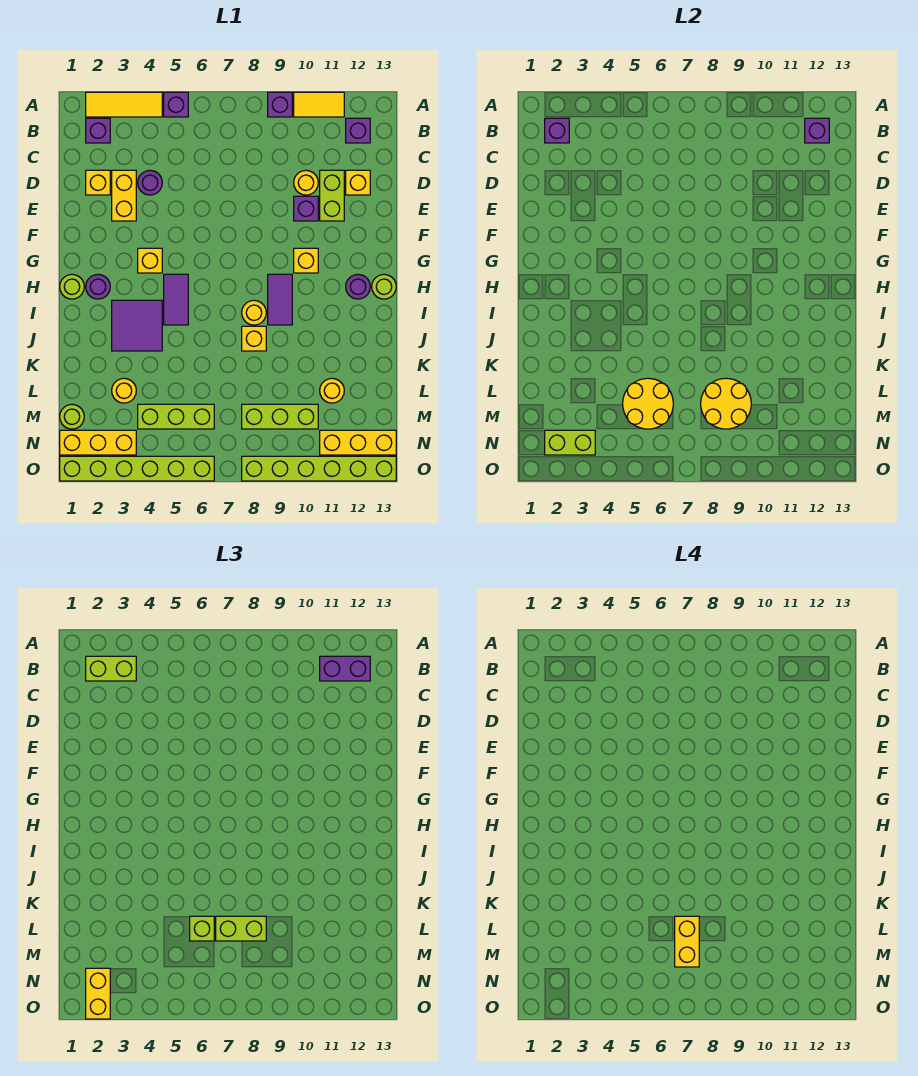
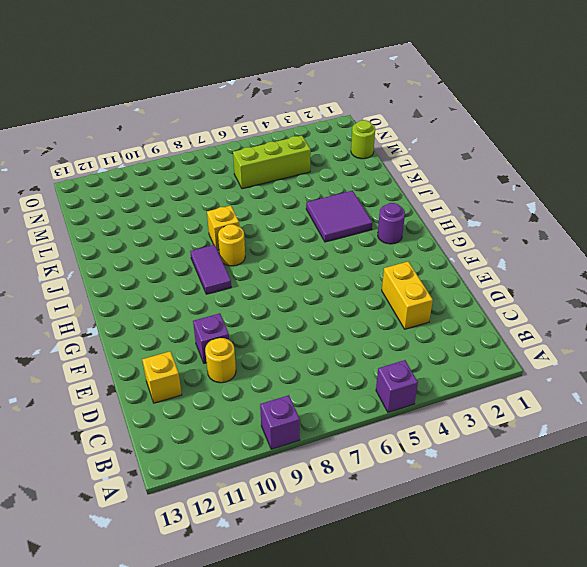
none -> yellow tile A2:A4 level 1
none -> yellow tile A10:A11 level 1
none -> purple brick B2 level 1
none -> purple brick B12 level 1

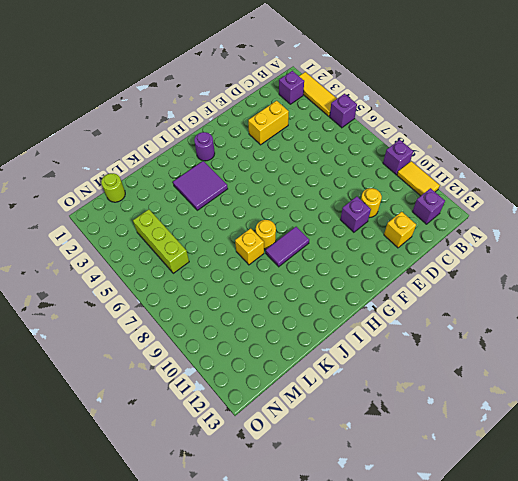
none -> yellow brick D2 level 1
none -> purple round brick D4 level 1
none -> lime brick D11:E11 level 1
none -> yellow brick G4 level 1

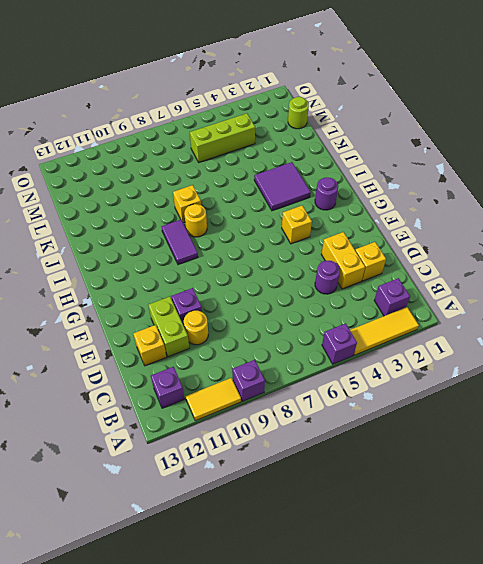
none -> yellow brick G10 level 1
none -> lime round brick H1 level 1
none -> purple tile H5:I5 level 1
none -> purple round brick H12 level 1

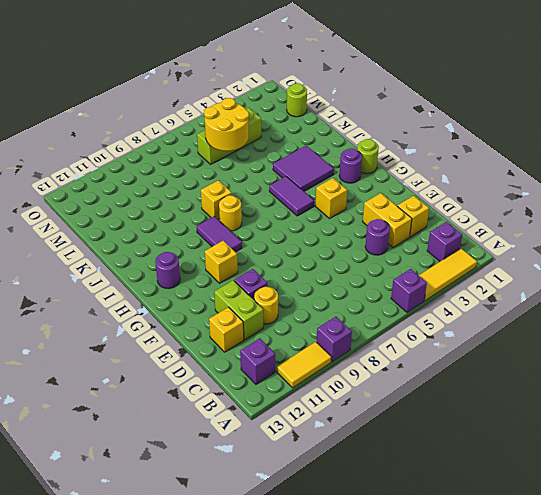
none -> lime round brick H13 level 1
none -> yellow round brick L3 level 1
none -> yellow round brick L11 level 1
none -> lime brick M8:M10 level 1

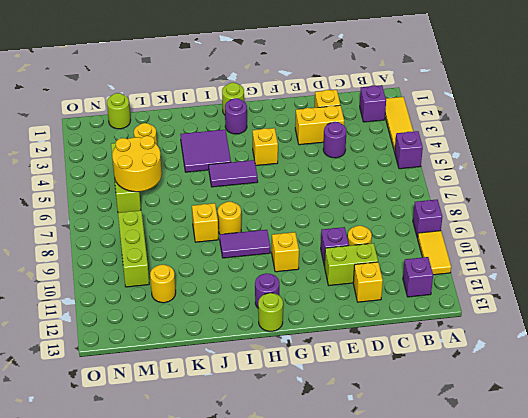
none -> yellow brick N1:N3 level 1
none -> yellow brick N11:N13 level 1
none -> lime brick O1:O6 level 1
none -> lime brick O8:O13 level 1

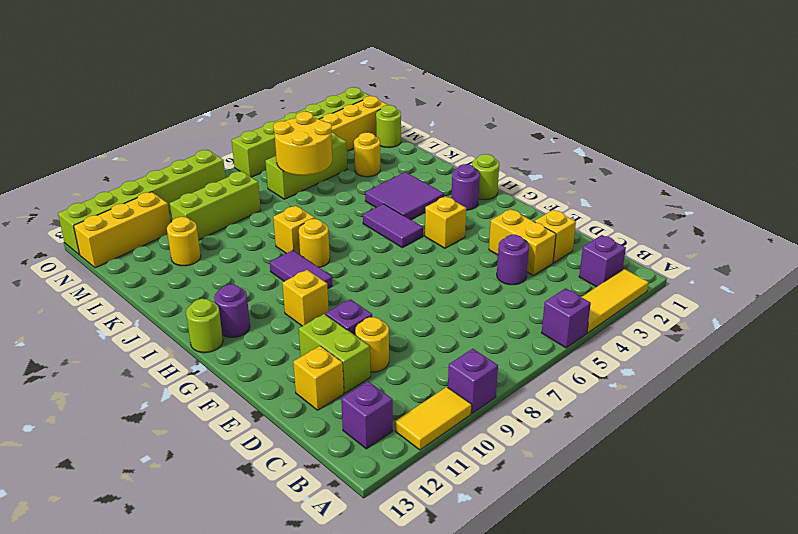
none -> purple brick B2 level 2
none -> purple brick B12 level 2
none -> yellow round brick L8:M9 level 2
none -> lime brick N2:N3 level 2

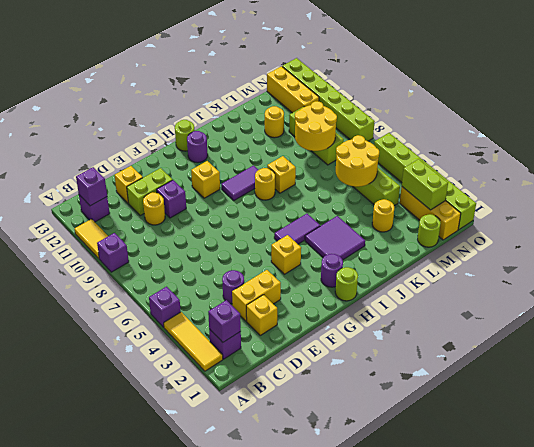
none -> lime brick B2:B3 level 3
none -> purple brick B11:B12 level 3
none -> lime brick L6 level 3
none -> lime brick L7:L8 level 3

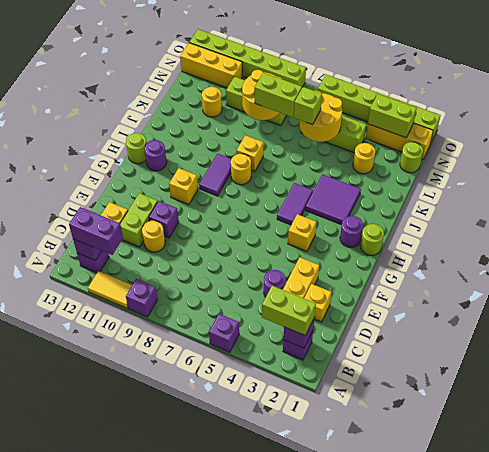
none -> yellow tile A2:A4 level 1
none -> yellow brick N2:O2 level 3
none -> yellow brick L7:M7 level 4

